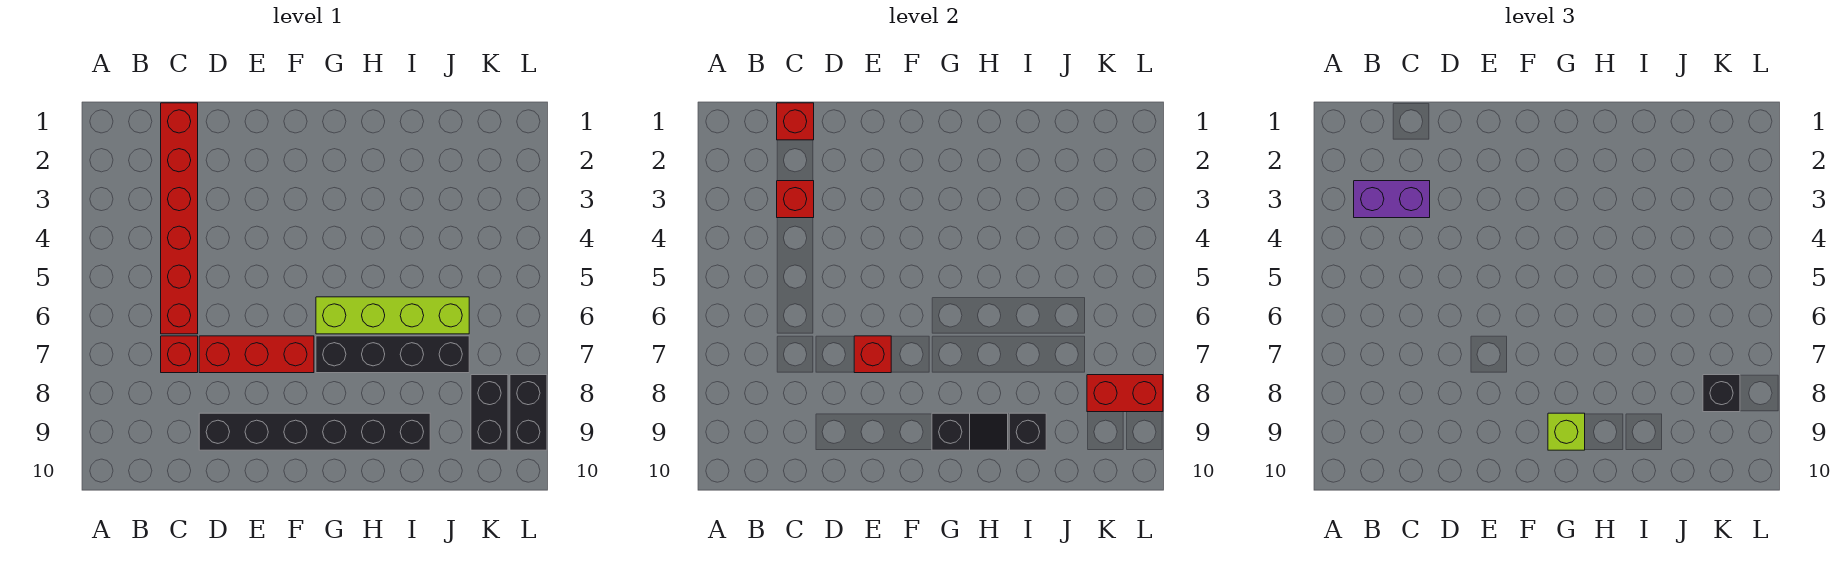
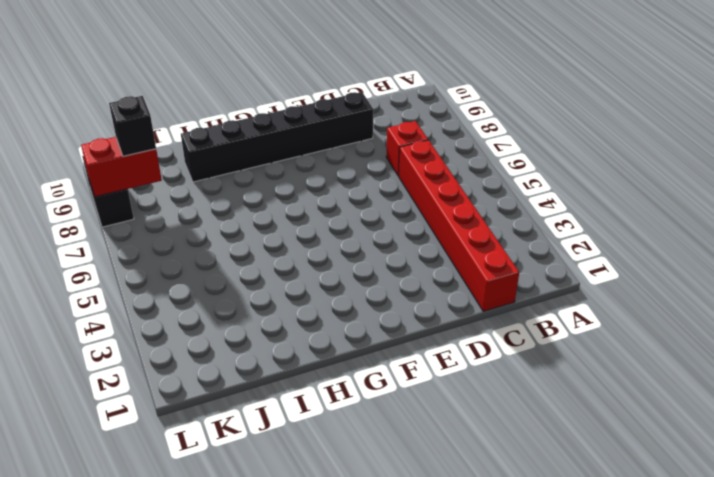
none -> red brick D7:F7 level 1
none -> lime brick G6:J6 level 1
none -> black brick G7:J7 level 1

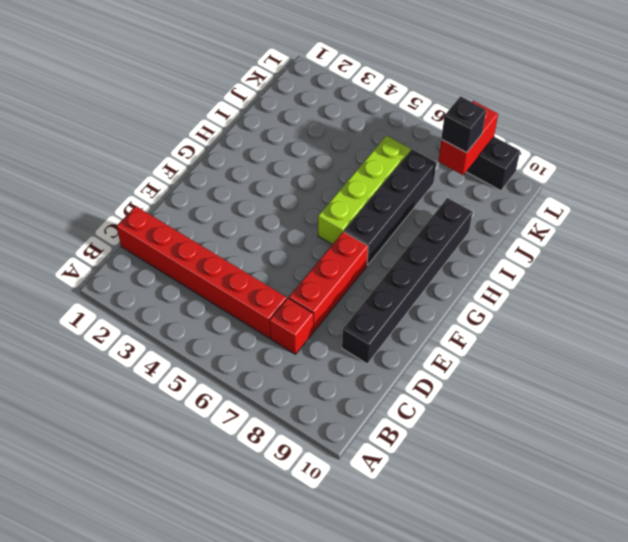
none -> black brick K8:K9 level 1
none -> red brick C1 level 2
none -> red brick C3 level 2

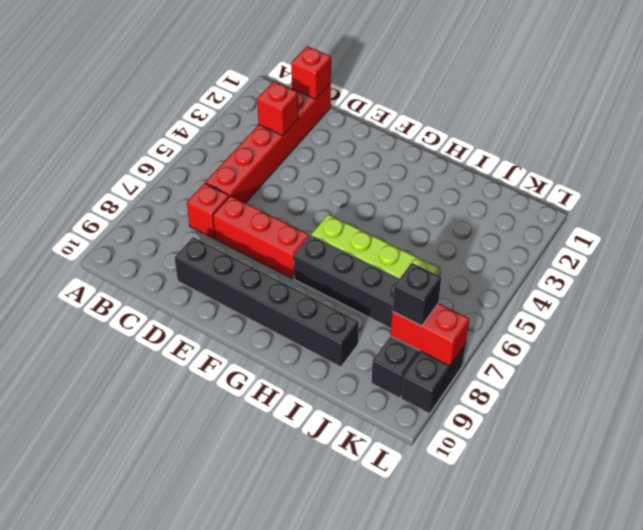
none -> red brick E7 level 2
none -> black slope G9:H9 level 2 top G
none -> black brick I9 level 2

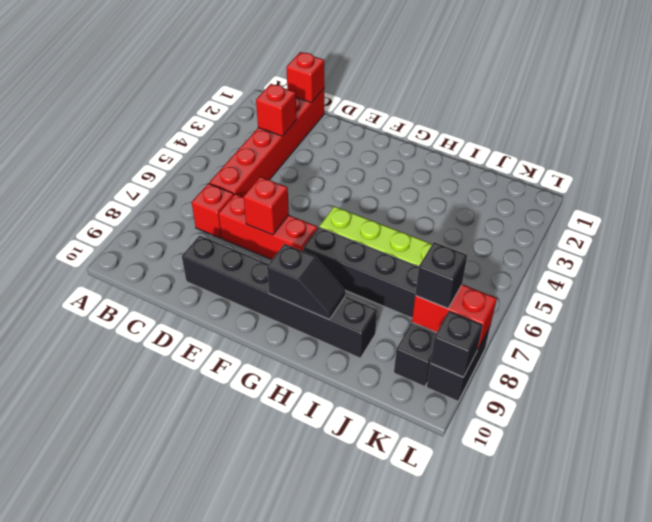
black brick L9 level 2 -> black brick I9 level 2
none -> purple brick B3:C3 level 3
none -> lime brick G9 level 3

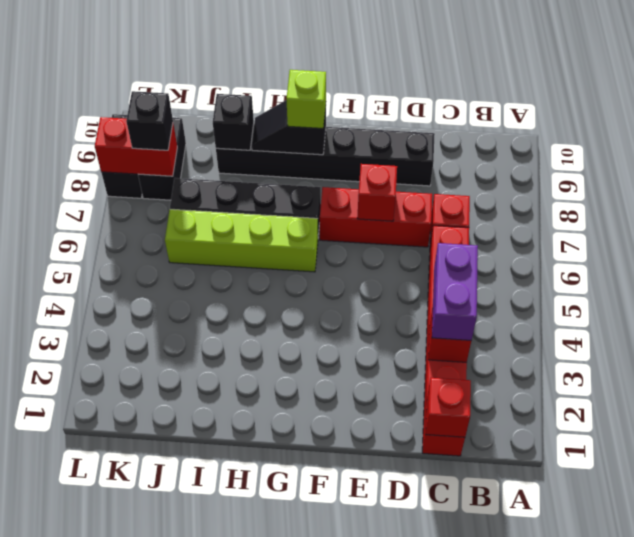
purple brick C3:C4 level 3 -> purple brick B3:C3 level 3

